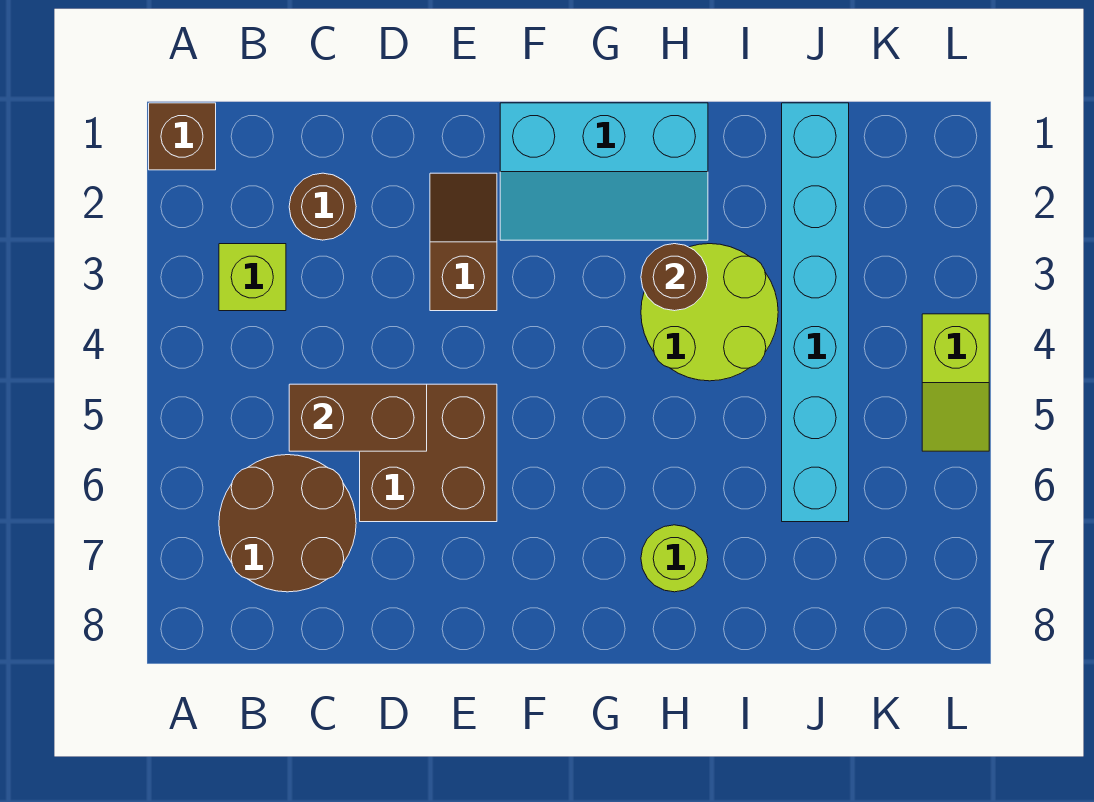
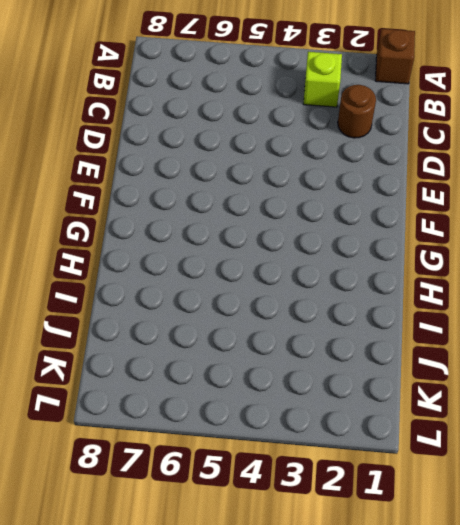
none -> brown round brick B6:C7 level 1
none -> brown brick D5:E6 level 1
none -> brown slope E2:E3 level 1 top 3

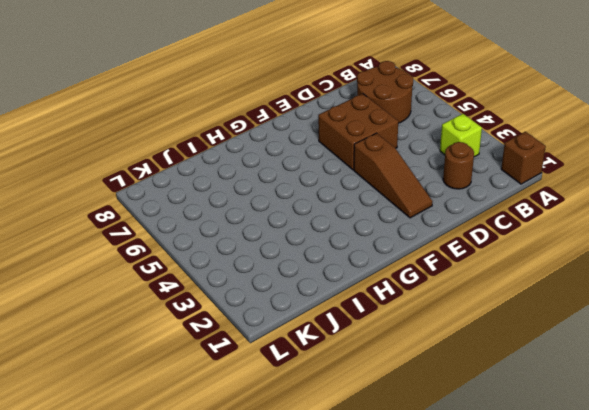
brown slope E2:E4 level 1 top 4 -> brown slope E2:E3 level 1 top 3
none -> cyan slope F1:H2 level 1 top 1
none -> lime round brick H3:I4 level 1
none -> lime round brick H7 level 1

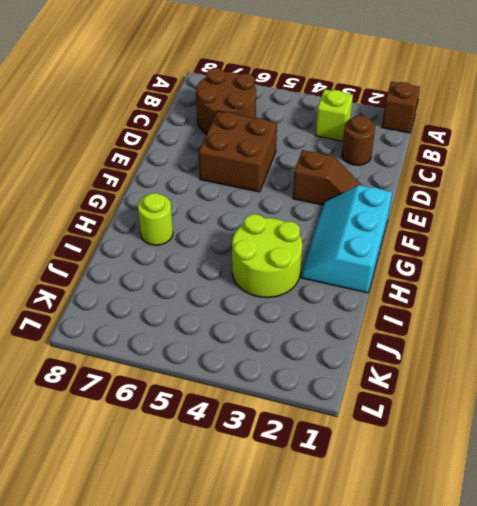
none -> cyan brick J1:J6 level 1
none -> lime slope L4:L5 level 1 top 4
none -> brown brick C5:D5 level 2

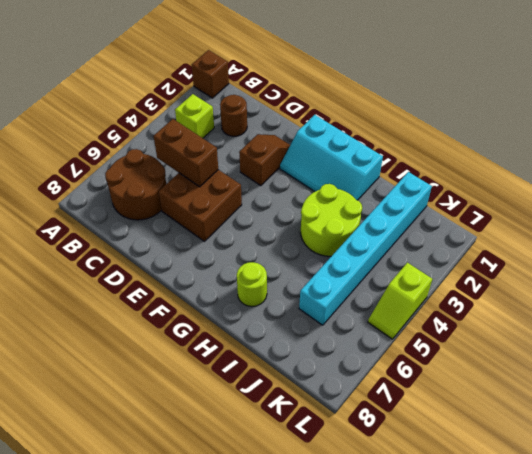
none -> brown round brick H3 level 2

